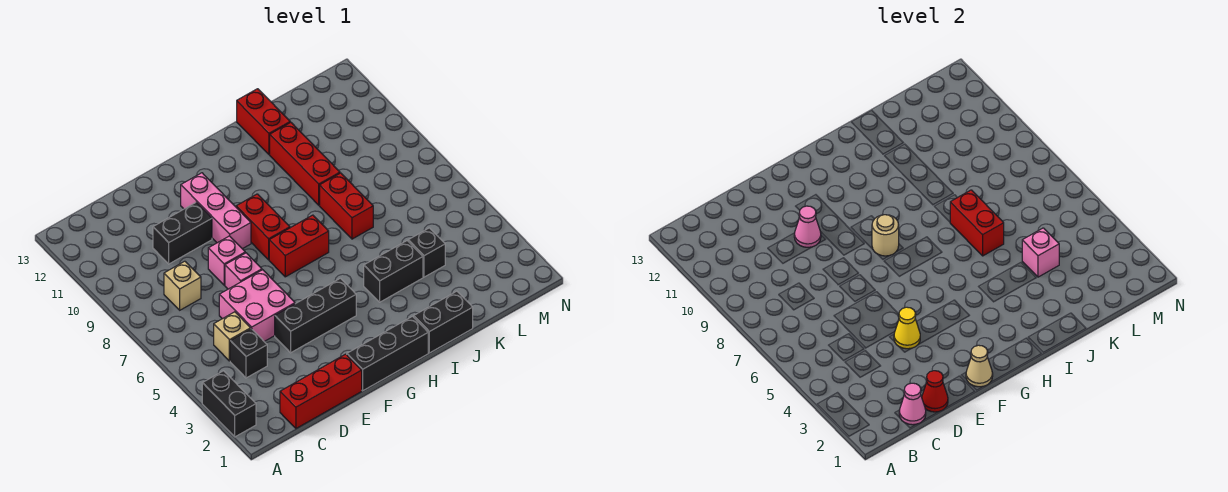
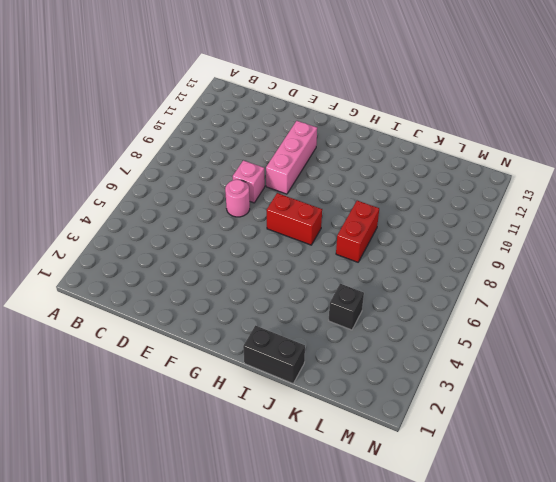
pink round brick E7 level 1 -> pink brick E7 level 1
none -> black brick A2:A3 level 1
none -> red brick C1:E1 level 1
none -> black brick C4 level 1

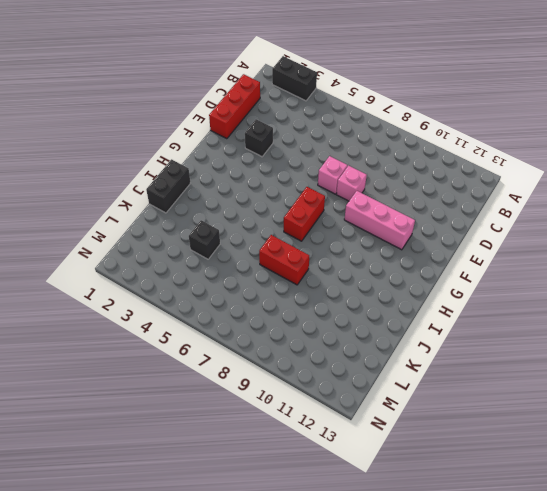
black brick E3 level 1 -> black brick C4 level 1
none -> tan brick C5 level 1
none -> tan brick C8 level 1
none -> pink brick D5:E6 level 1

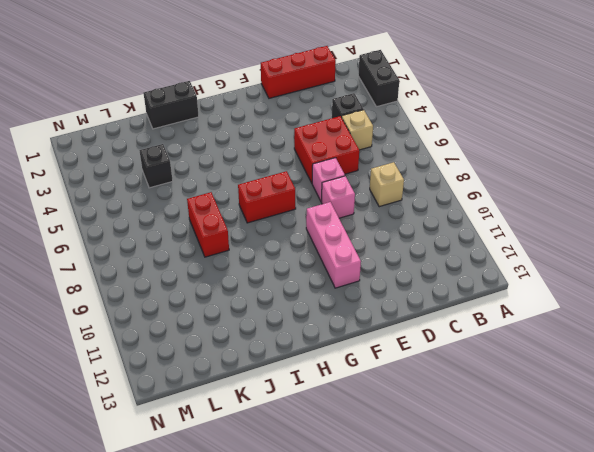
red brick D5:E6 level 1 -> pink brick D5:E6 level 1
none -> black brick D10:E10 level 1
none -> black brick E4:G4 level 1
none -> black brick F1:H1 level 1

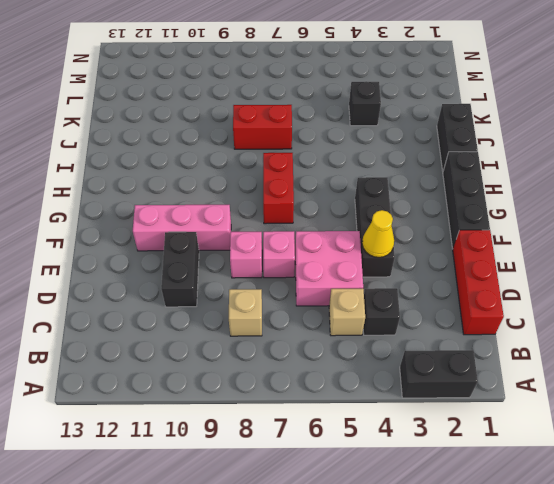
none -> red brick G8:G9 level 1
none -> black brick I4:J4 level 1
none -> red brick J9:J11 level 1

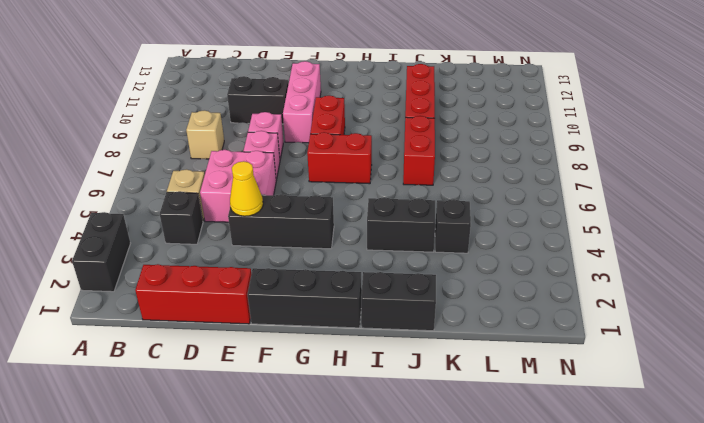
none -> red brick J12:J13 level 1
none -> pink cone C1 level 2
none -> red cone D1 level 2

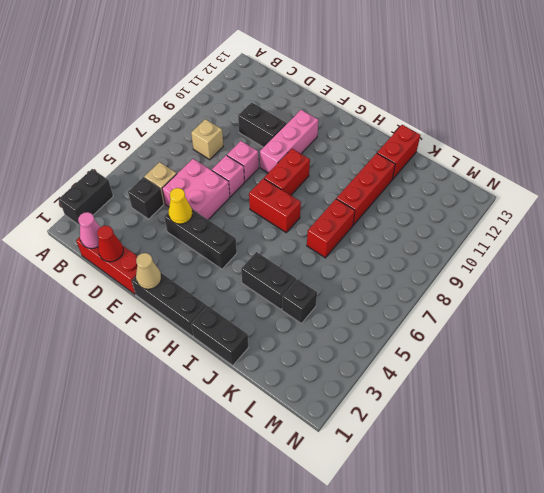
none -> pink cone E10 level 2
none -> tan round brick G8 level 2
none -> red brick J6:J7 level 2

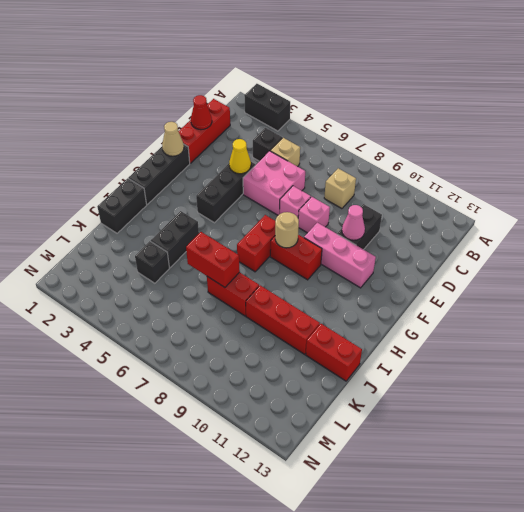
none -> pink cone C1 level 2
none -> pink brick K4 level 2

